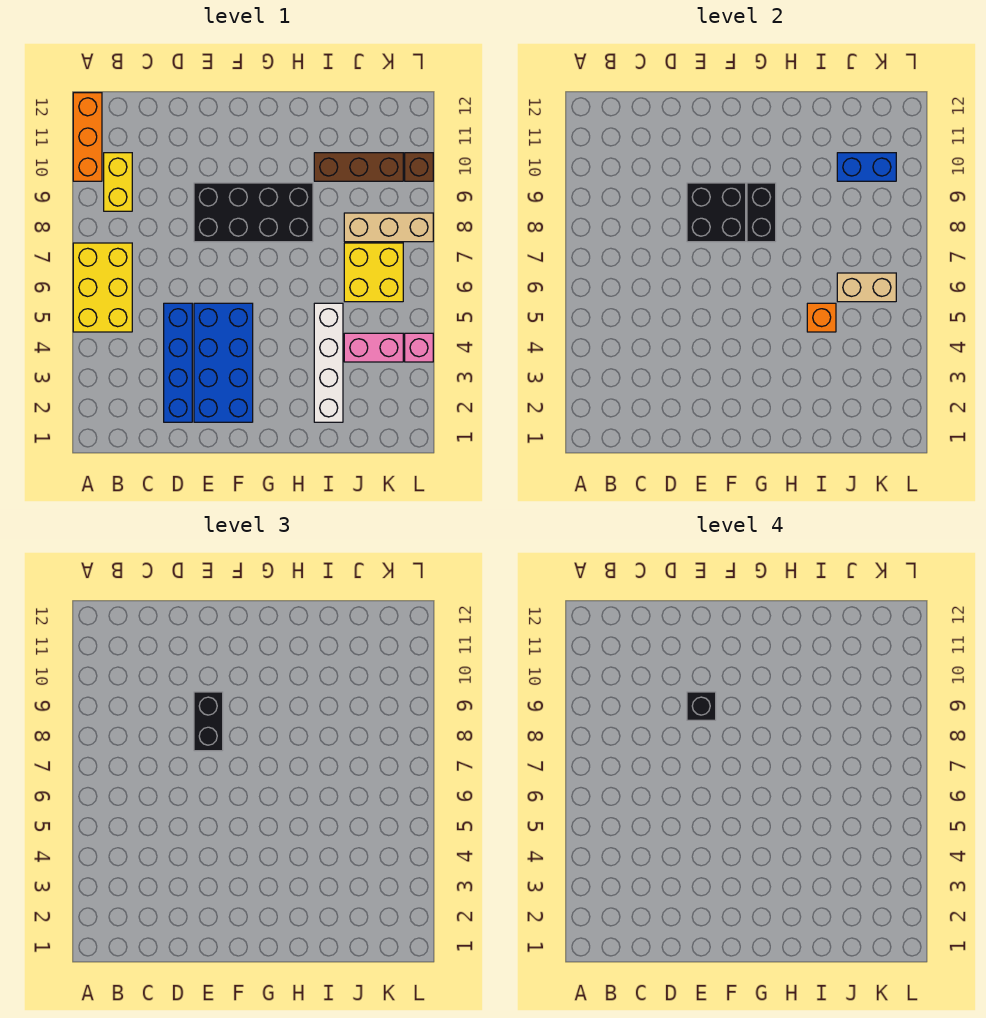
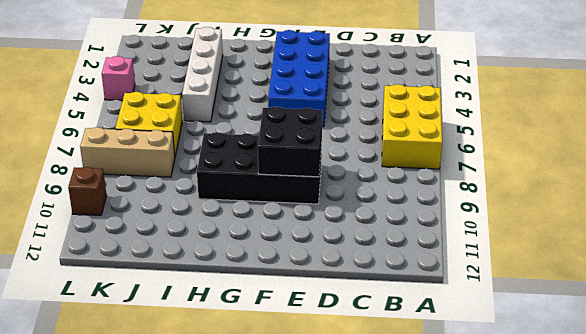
none -> orange brick A10:A12 level 1
none -> yellow brick B9:B10 level 1
none -> blue brick D2:D5 level 1

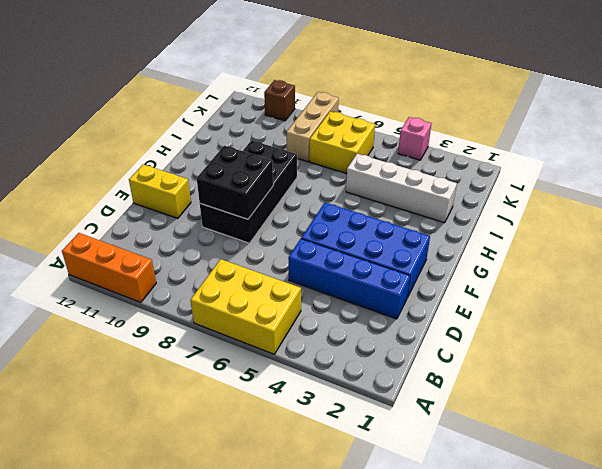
yellow brick E11:E12 level 1 -> yellow brick B9:B10 level 1
none -> brown brick I10:K10 level 1
none -> pink brick J4:K4 level 1
none -> black brick G8:G9 level 2

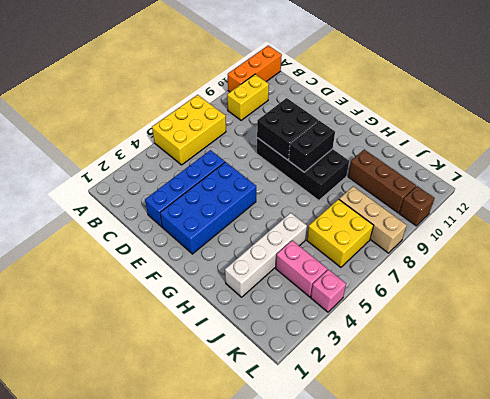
none -> orange brick I5 level 2
none -> tan brick J6:K6 level 2
none -> blue brick J10:K10 level 2

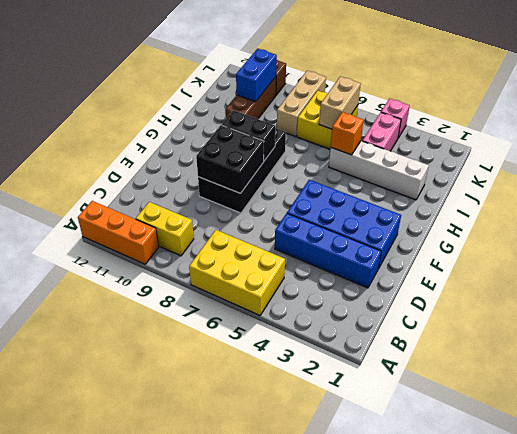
none -> black brick E8:E9 level 3
none -> black brick E9 level 4

